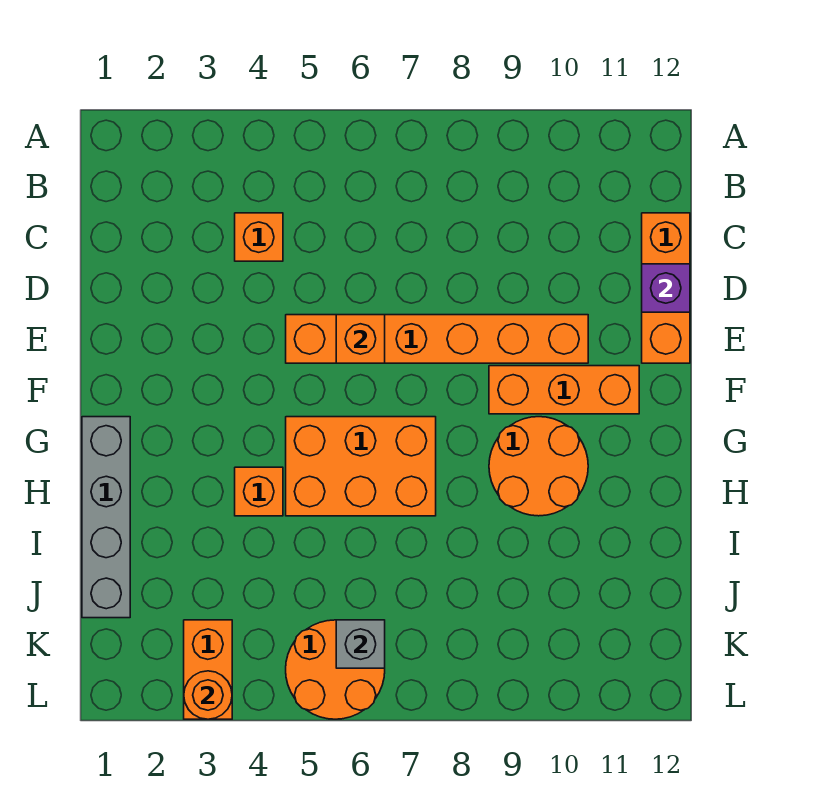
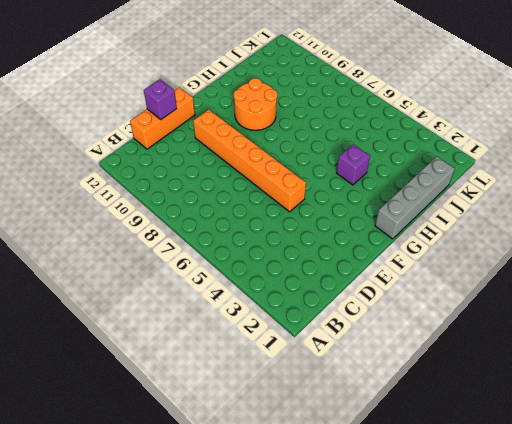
purple brick H4 level 1 -> orange brick H4 level 1
none -> orange brick C4 level 1
none -> orange brick F9:F11 level 1
none -> orange brick G5:H7 level 1

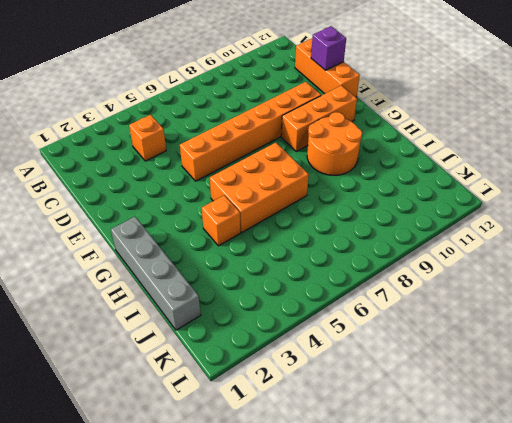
none -> orange brick K3:L3 level 1
none -> orange round brick K5:L6 level 1
none -> orange brick E6 level 2

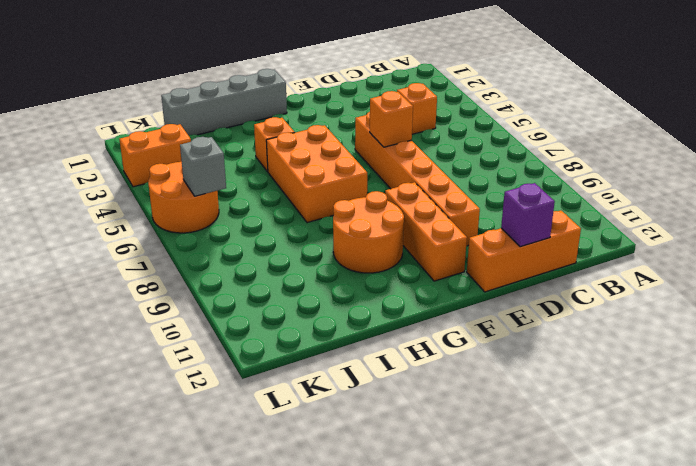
none -> orange round brick L3 level 2

